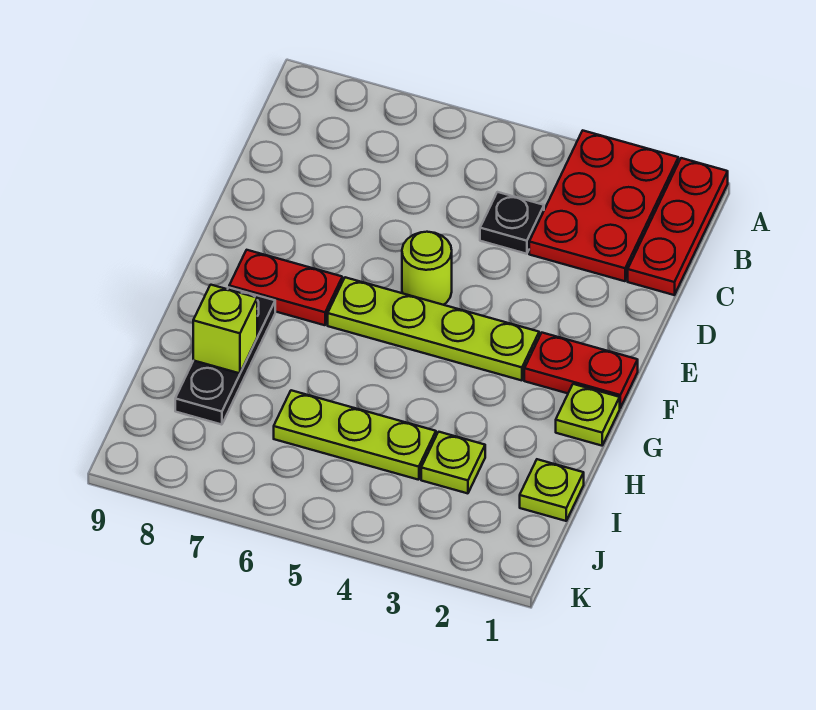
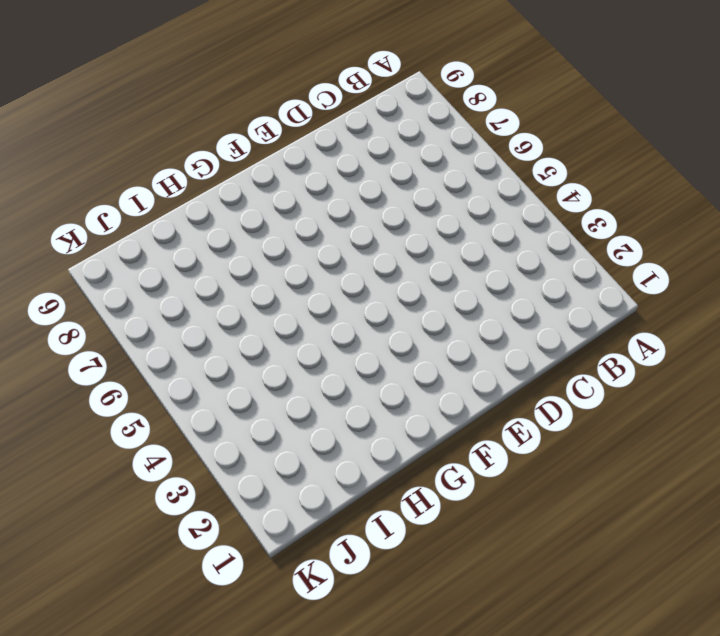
none -> red plate A1:C1 level 1
none -> red plate A2:C3 level 1
none -> black plate C4 level 1

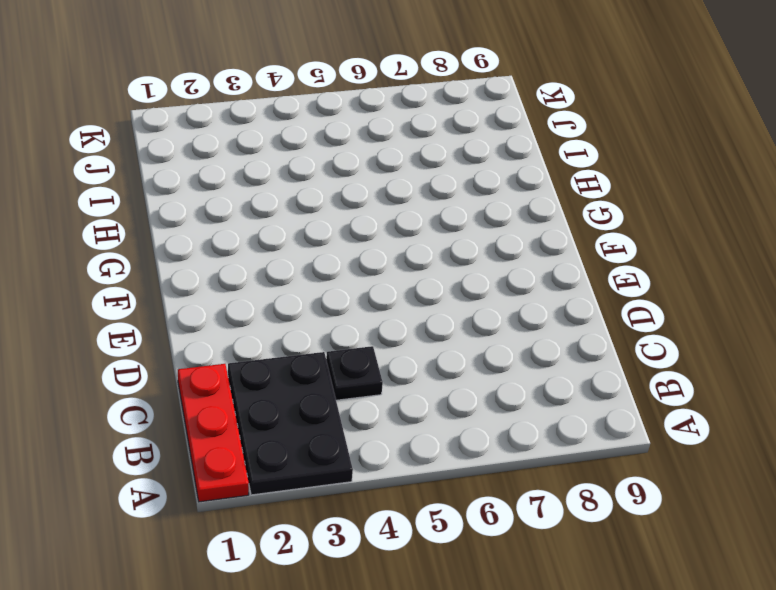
black plate A2:C3 level 1 -> red plate A2:C3 level 1
none -> lime round brick E5 level 1
none -> red plate F1:F2 level 1
none -> lime plate F3:F6 level 1

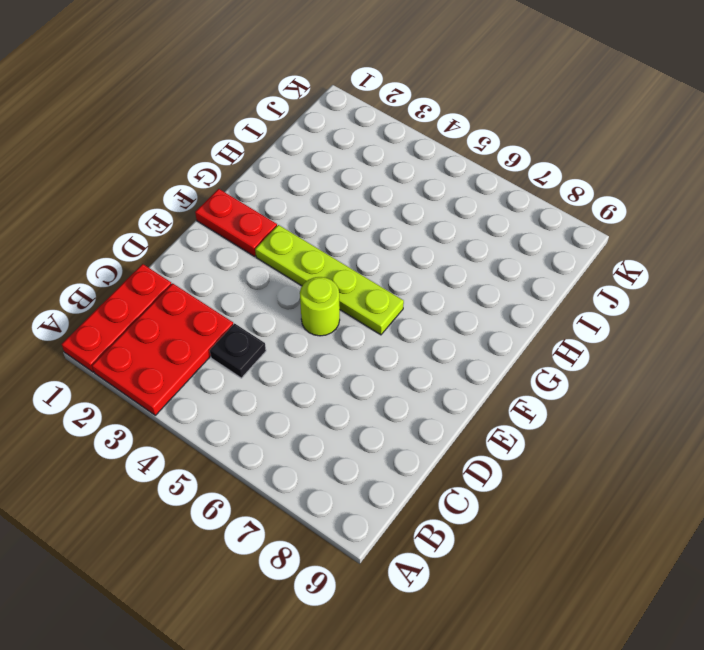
none -> red plate F7:F8 level 1
none -> lime plate G1 level 1
none -> black plate G8:I8 level 1

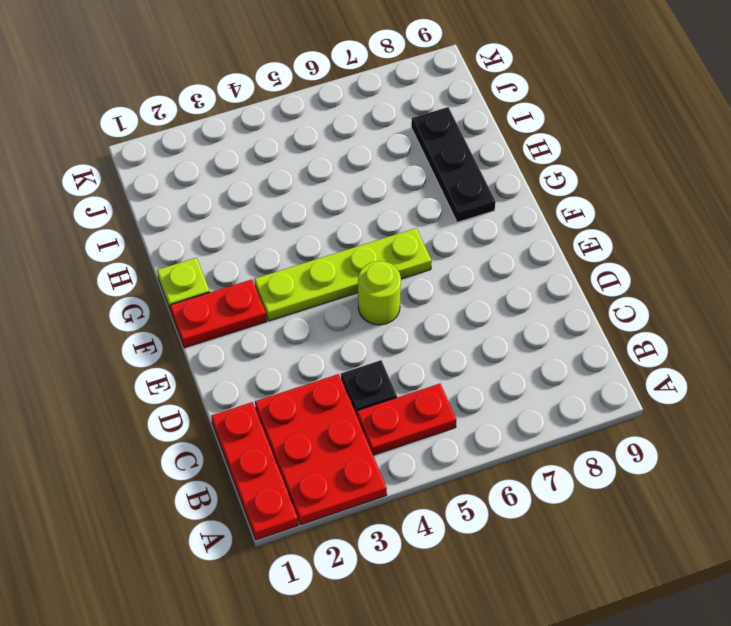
red plate B4:B5 level 1 -> red plate F7:F8 level 1
none -> lime plate I1 level 1
none -> lime plate I3 level 1
none -> lime plate I4:I6 level 1

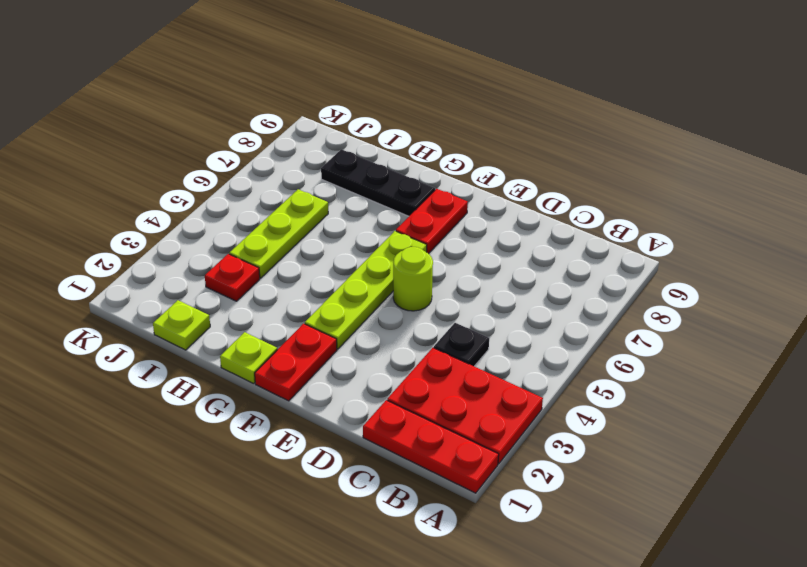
red plate I3 level 1 -> lime plate I3 level 1
none -> lime brick H8 level 2

